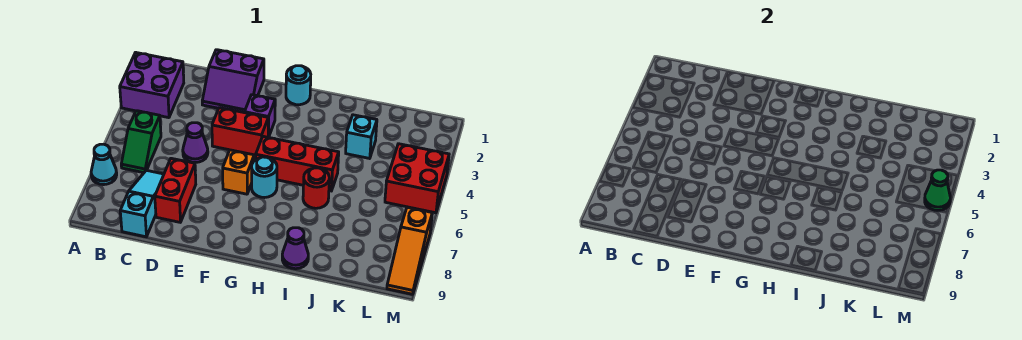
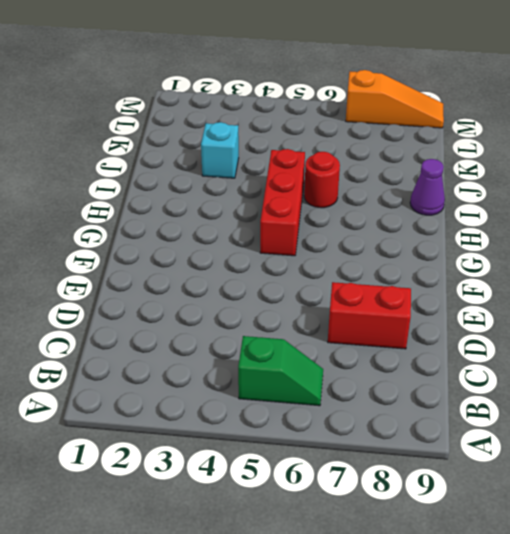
none -> purple brick A2:B3 level 1
none -> cyan cone A7 level 1
none -> cyan slope C7:C9 level 1 top 9

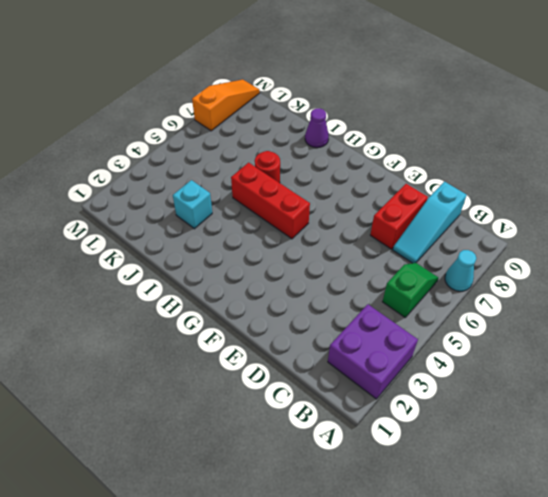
none -> purple slope D1:E2 level 1 top 1
none -> purple cone D5 level 1
none -> red brick E4:F4 level 1

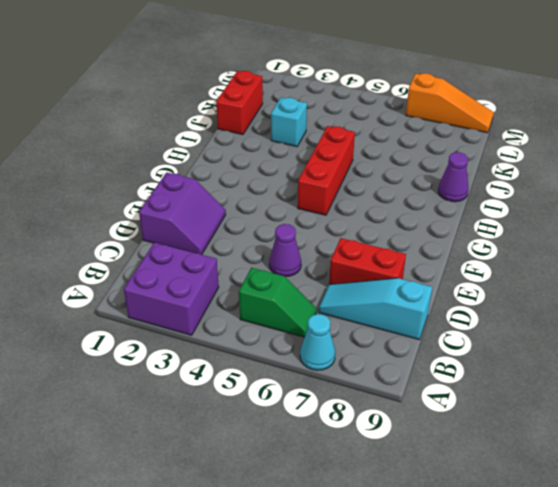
red brick J1:K1 level 1 -> red brick E4:F4 level 1
none -> purple brick F3 level 1
none -> orange brick F6 level 1
none -> cyan round brick G1 level 1

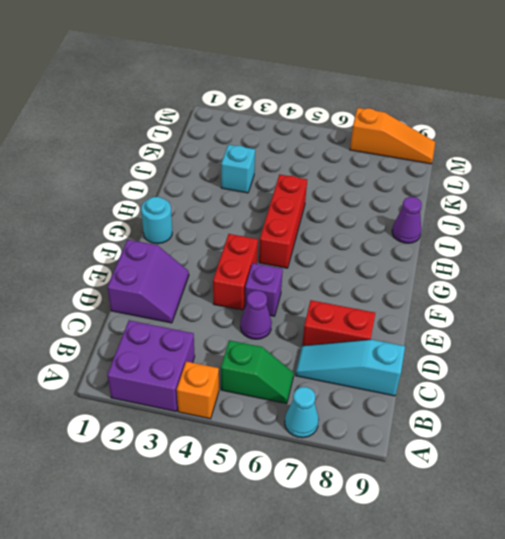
orange brick A4 level 1 -> orange brick F6 level 1
purple brick E5 level 1 -> purple brick F3 level 1
none -> cyan round brick G6 level 1
none -> red round brick I6 level 1
none -> red brick L4:M5 level 1

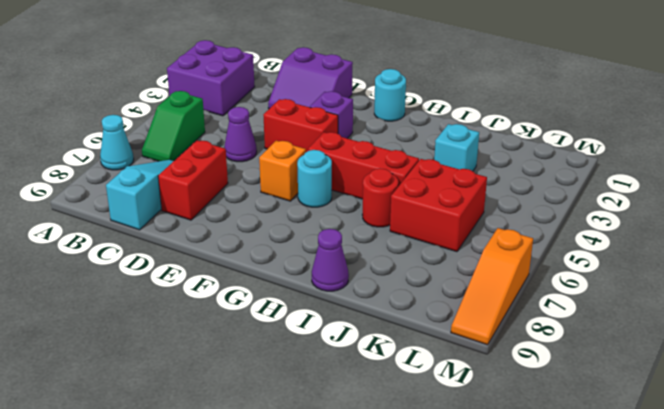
red brick J5:K6 level 1 -> red brick L4:M5 level 1
none -> green cone M5 level 2

